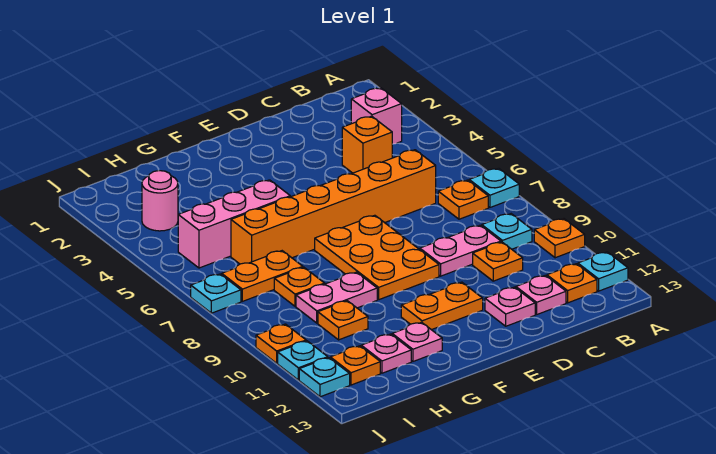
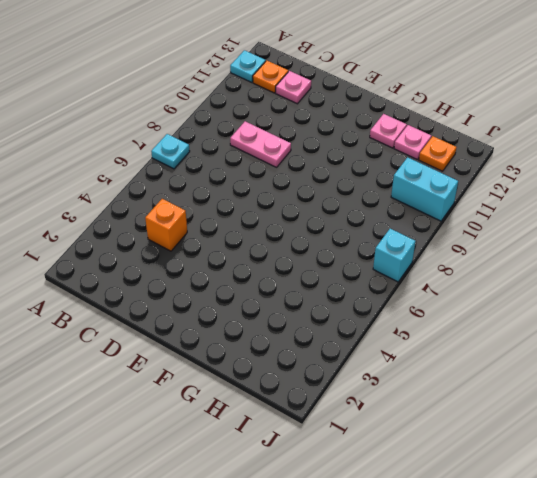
cyan brick I10:J10 level 1 -> orange plate J10 level 1
cyan brick J7 level 1 -> cyan plate J7 level 1
none -> orange plate A10 level 1
none -> pink brick B3 level 1
none -> orange plate B7 level 1

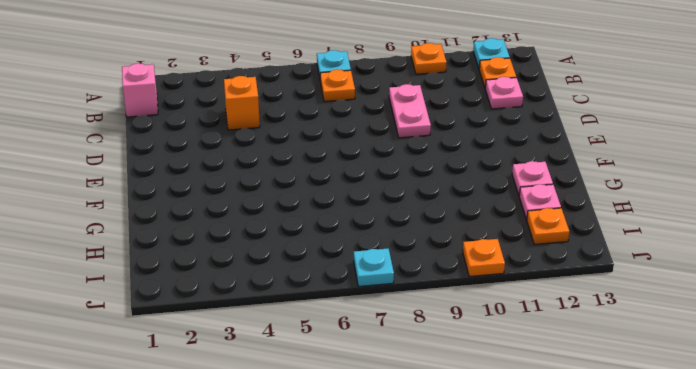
pink brick B1 level 1 -> pink brick B3 level 1
none -> cyan plate B9 level 1
none -> orange brick C6:H6 level 1
none -> orange plate C10 level 1

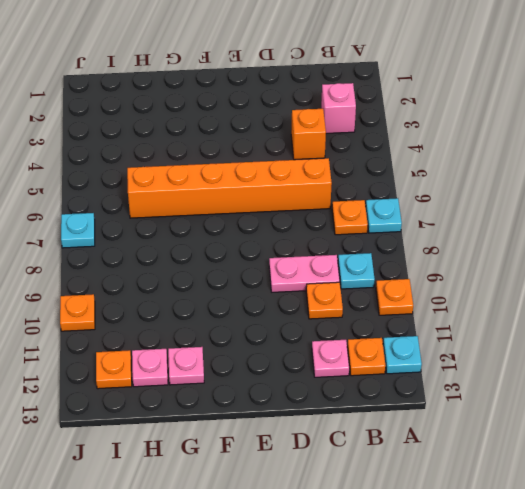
none -> pink plate D12 level 1
none -> orange plate E7:F9 level 1
none -> orange plate E11:F11 level 1

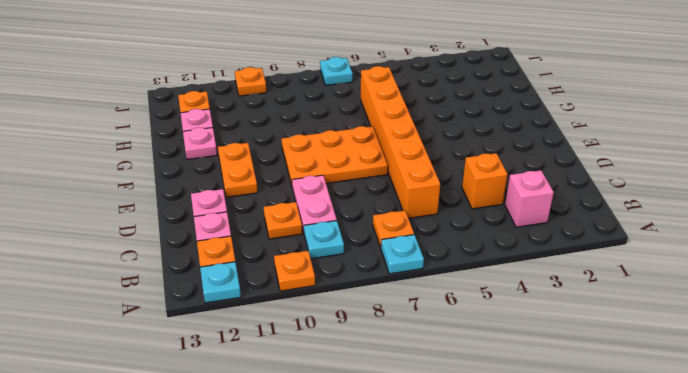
none -> pink brick G5:I5 level 1
none -> pink plate G9:H9 level 1
none -> orange plate H7:I7 level 1

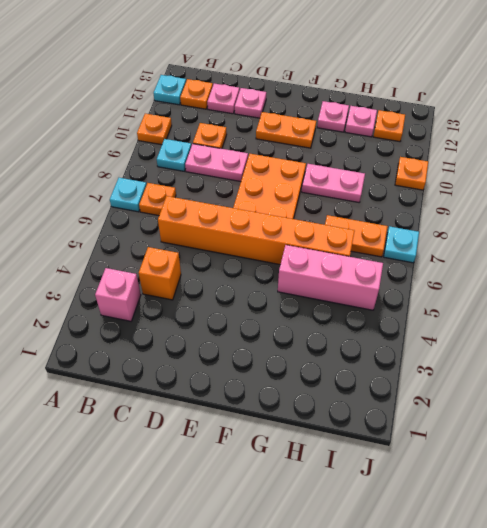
none -> orange plate H8 level 1
none -> orange plate H10 level 1
none -> pink round brick I3 level 1

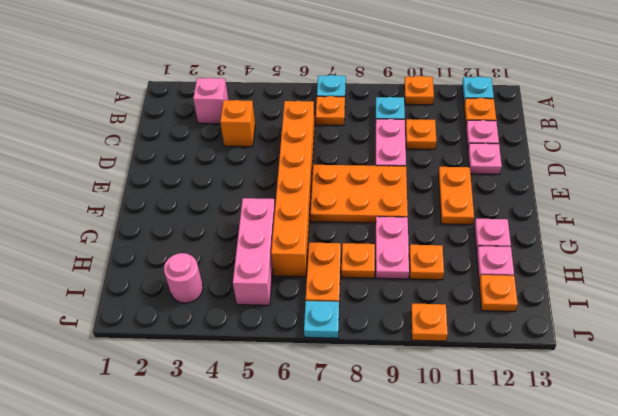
none -> cyan plate J11 level 1
none -> cyan plate J12 level 1

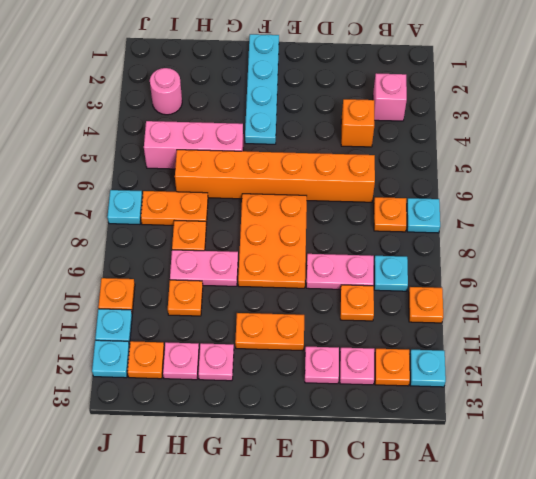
cyan plate F1:F4 level 1 -> none

